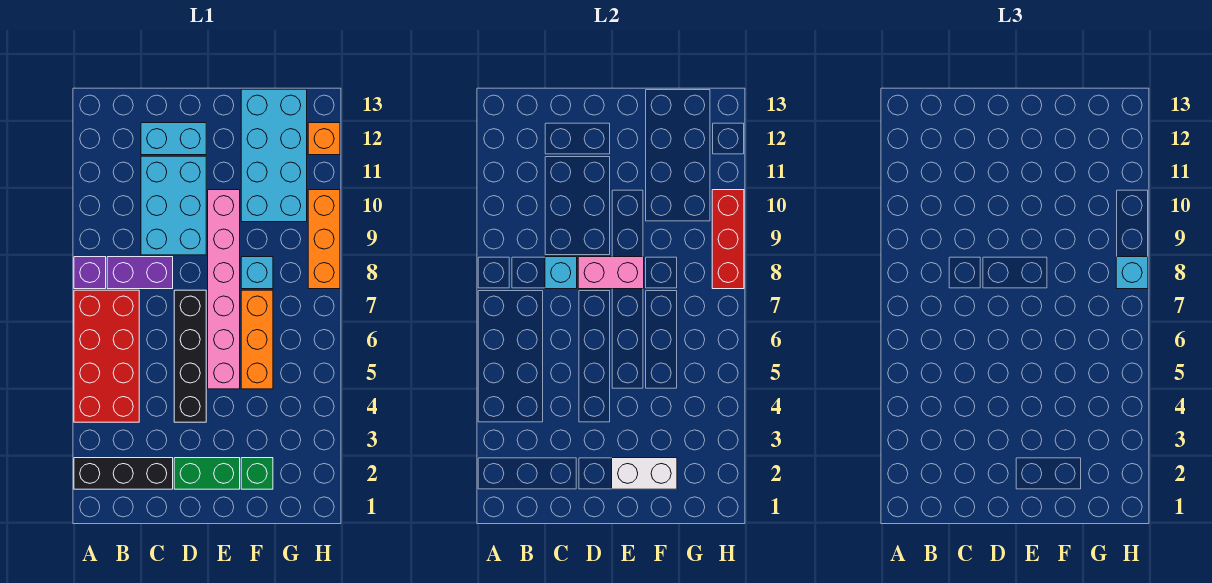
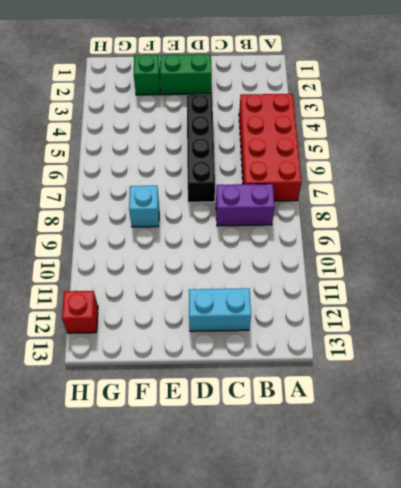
red brick H12 level 1 -> orange brick H12 level 1
none -> black brick A2:C2 level 1
none -> purple brick A8 level 1
none -> cyan brick C9:D11 level 1

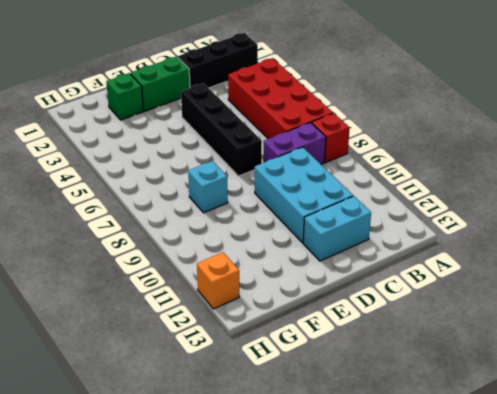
red brick A8 level 1 -> purple brick A8 level 1
none -> pink brick E5:E10 level 1
none -> orange brick F5:F7 level 1
none -> cyan brick F10:G13 level 1

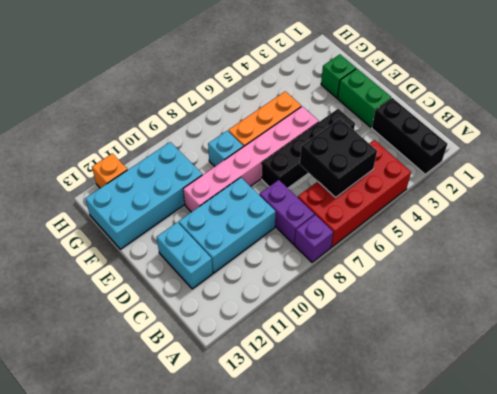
black brick B5:C6 level 2 -> none
none -> orange brick H8:H10 level 1
none -> cyan brick C8 level 2
none -> pink brick D8:E8 level 2

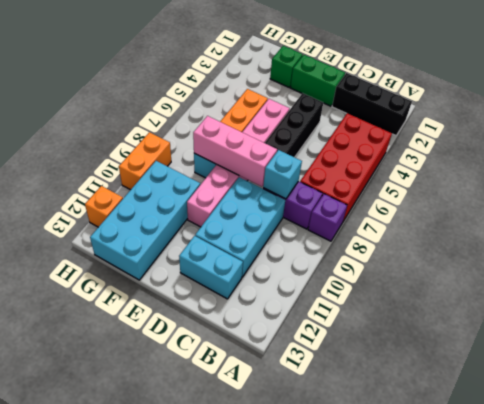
pink brick D8:F8 level 2 -> pink brick D8:E8 level 2
orange brick H9:H10 level 1 -> orange brick H8:H10 level 1
none -> white brick E2:F2 level 2
none -> red brick H8:H10 level 2
none -> cyan brick H8 level 3

